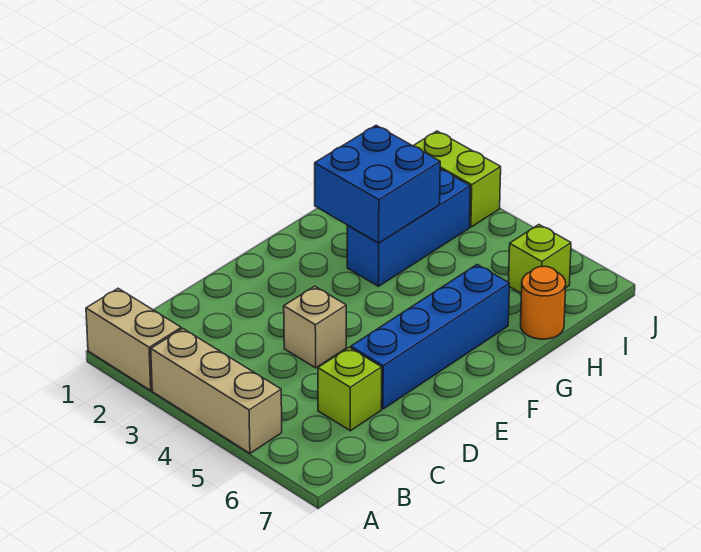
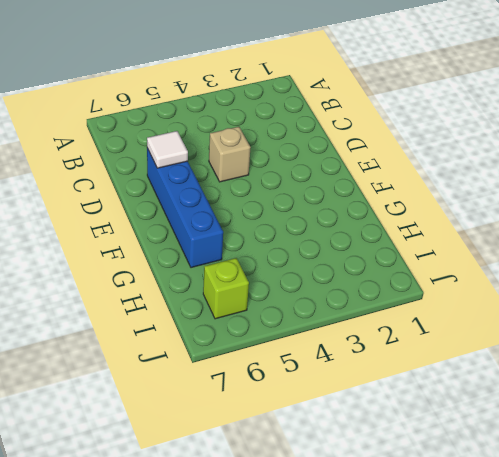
white tile D6 level 2 -> none
none -> tan brick A1:A2 level 1
none -> tan brick A3:A5 level 1

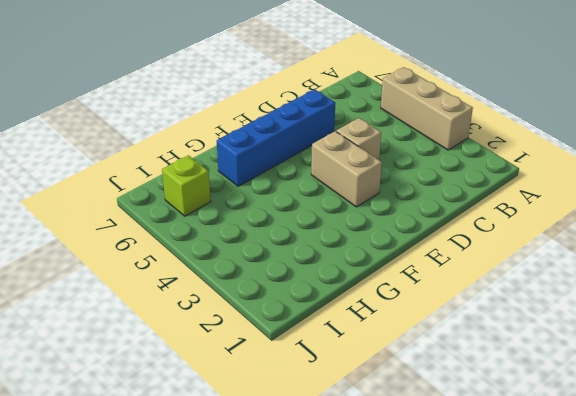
tan brick E3:E4 level 1 -> tan brick A1:A2 level 1
none -> lime brick C6 level 1
none -> blue brick G3:I3 level 1

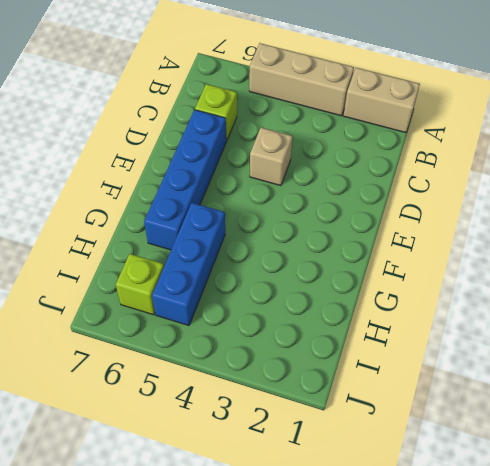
blue brick G5:I5 level 1 -> blue brick G3:I3 level 1
none -> orange round brick H7 level 1
none -> lime brick J2:J3 level 1

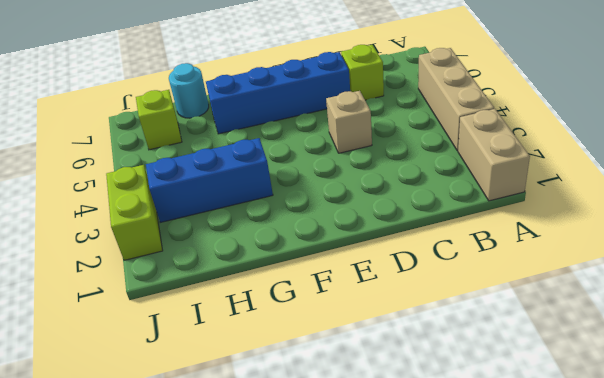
cyan round brick H7 level 1 -> orange round brick H7 level 1
none -> blue brick G2:H3 level 2

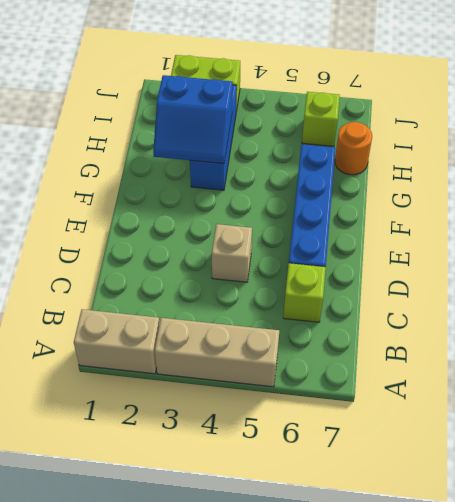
blue slope G2:H3 level 2 top H -> blue brick G2:H3 level 2

